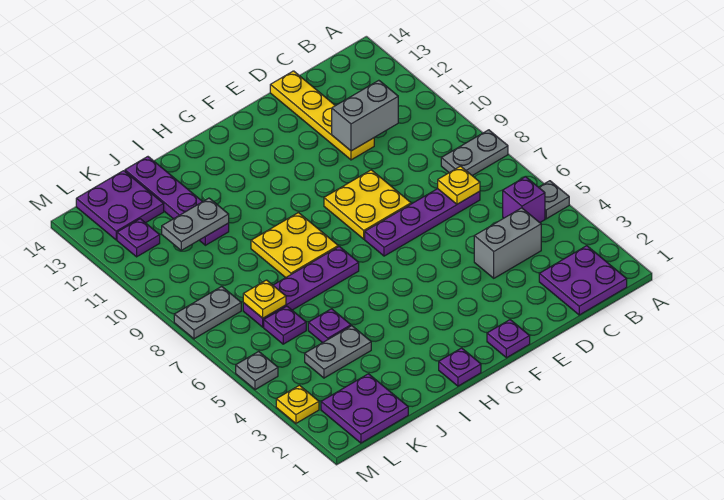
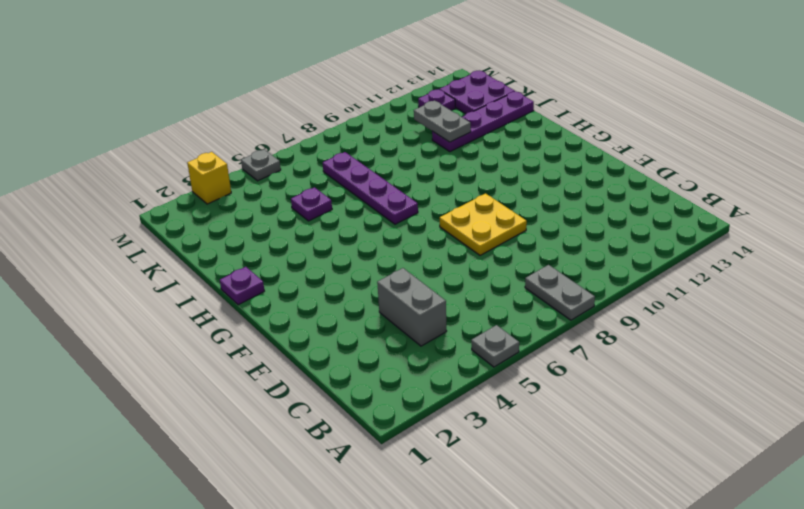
yellow brick M3 level 1 -> yellow plate M3 level 1
none -> purple plate B1:C2 level 1
none -> purple brick B5 level 1
none -> purple plate C7:F7 level 1

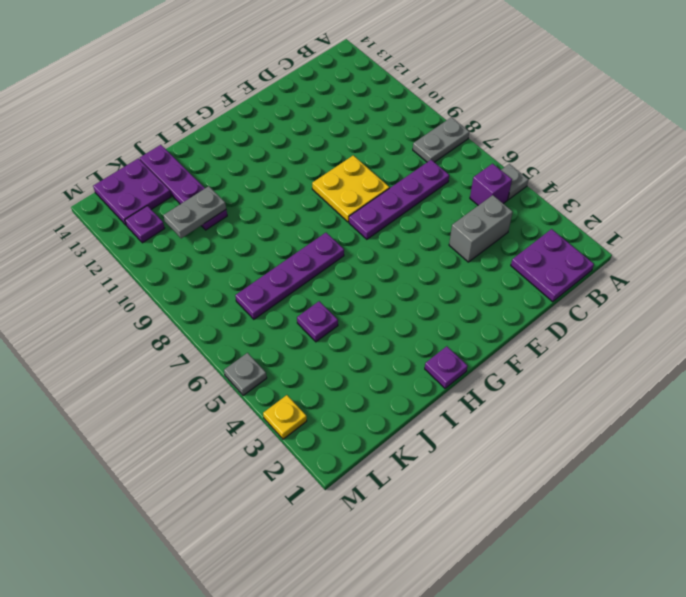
none -> yellow plate D11:D14 level 1
none -> purple plate F1 level 1
none -> yellow plate H8:I9 level 1

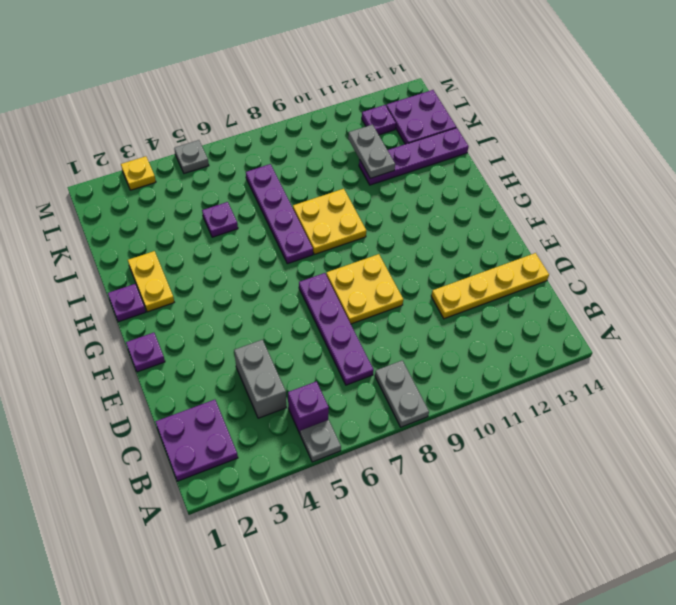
yellow plate H2:I2 level 1 -> none
none -> grey plate J4:K4 level 1
none -> purple plate K1:L2 level 1
none -> purple plate K6 level 1

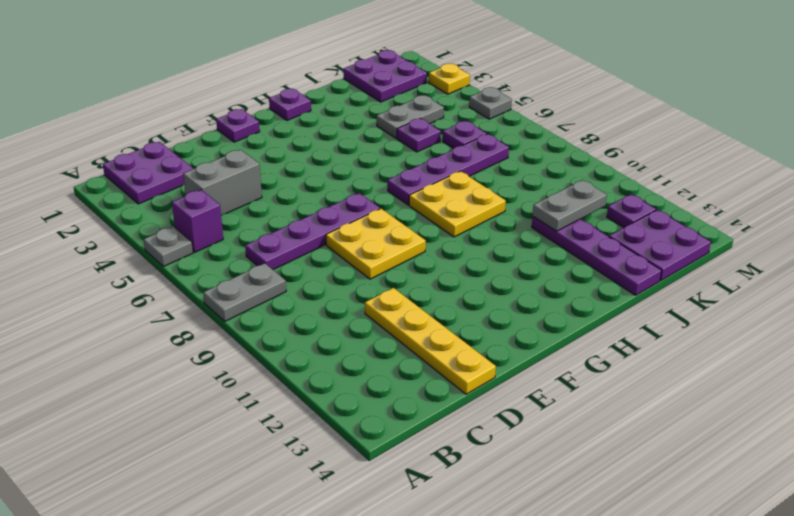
none -> grey plate L8:M8 level 1
none -> yellow plate C7 level 2
none -> grey brick C11:D11 level 2

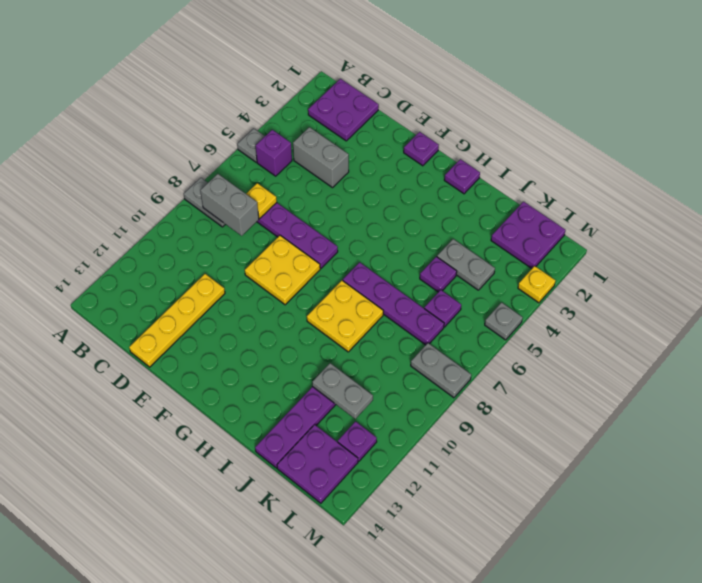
grey brick B8:C8 level 2 -> grey brick C11:D11 level 2
none -> yellow plate K7 level 2

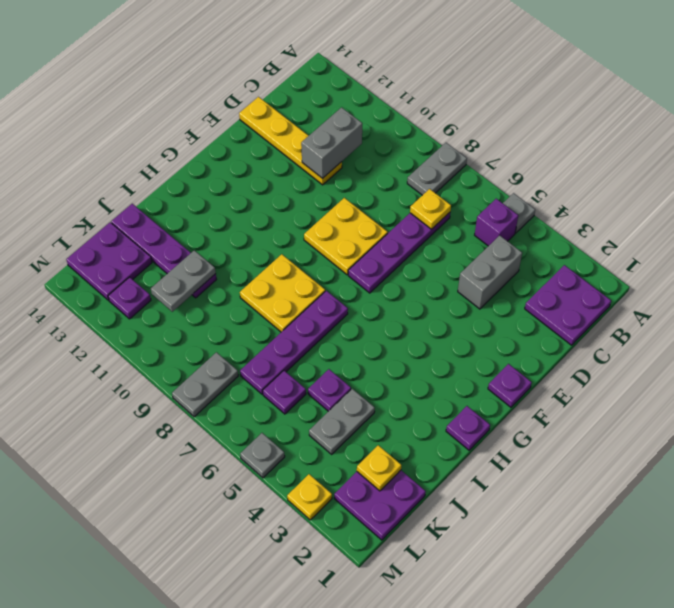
yellow plate K2 level 2 -> yellow plate K7 level 2

